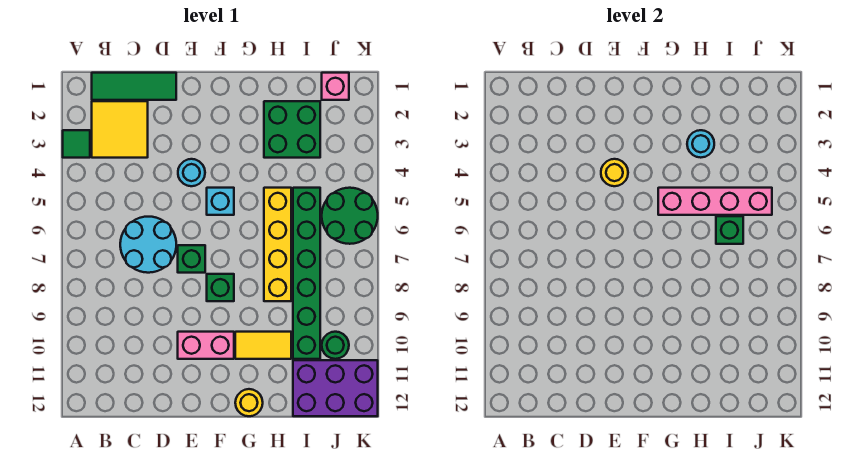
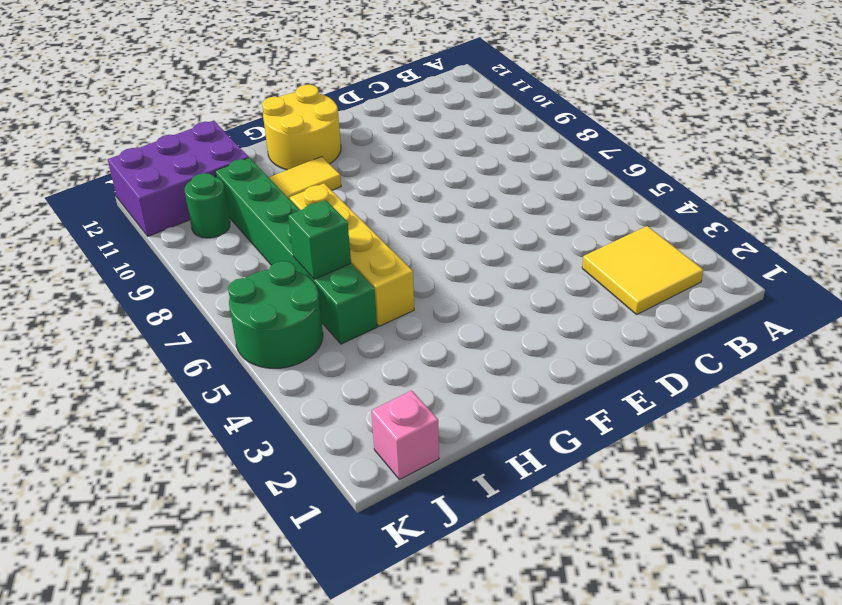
yellow round brick F11:G12 level 1 -> yellow round brick G12 level 1
none -> green tile A3 level 1
none -> green tile B1:D1 level 1
none -> cyan round brick C6:D7 level 1

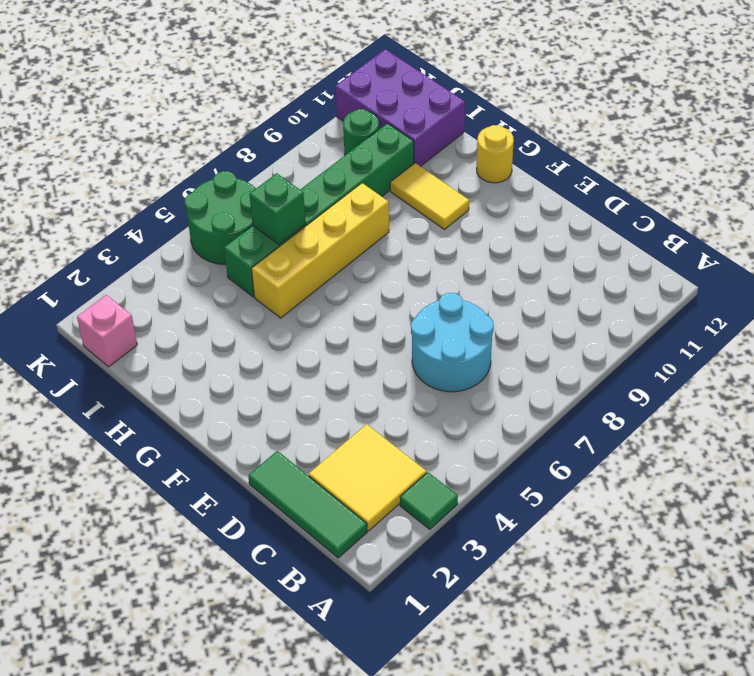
none -> cyan round brick E4 level 1
none -> green brick E7 level 1
none -> pink brick E10:F10 level 1

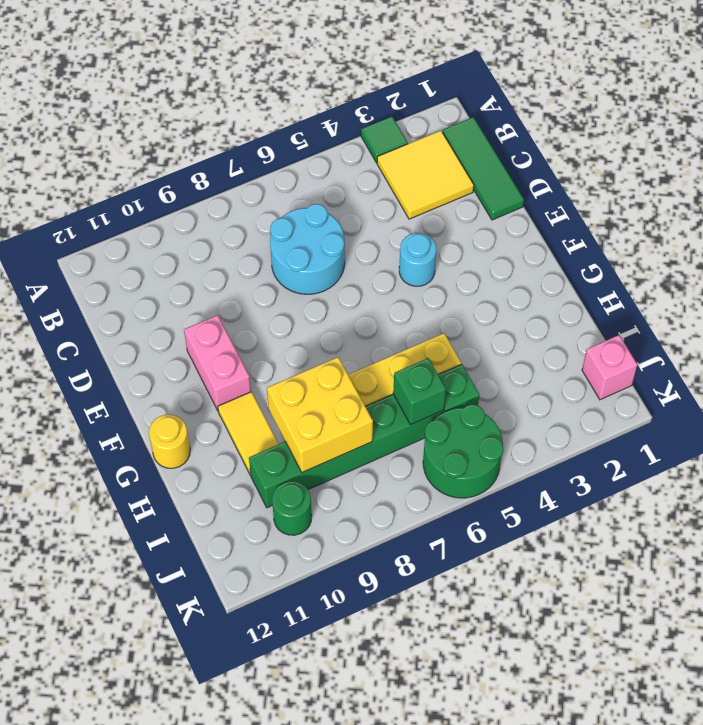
yellow brick H8:I9 level 2 -> none
none -> green brick E7 level 1
none -> cyan brick F5 level 1
none -> green brick F8 level 1

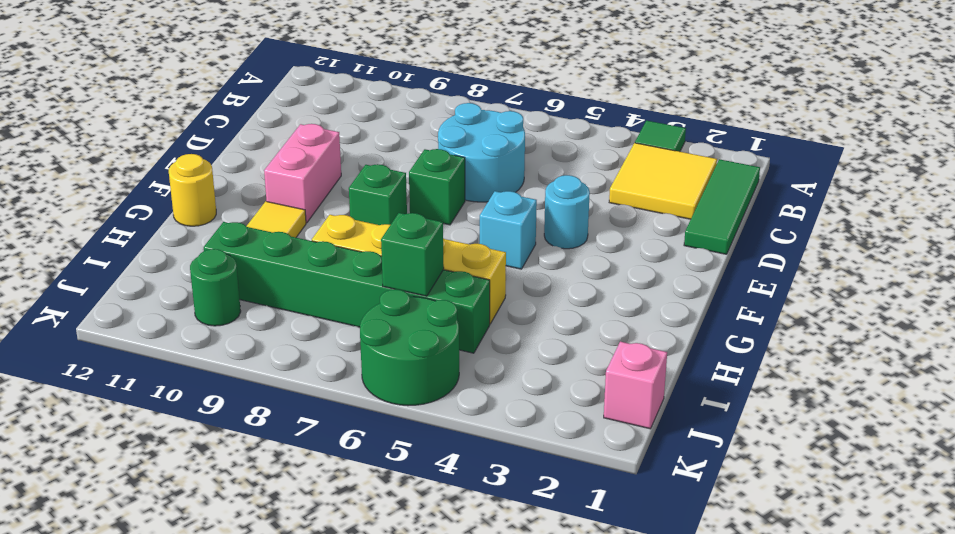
none -> green brick H2:I3 level 1
none -> purple brick I11:K12 level 1
none -> yellow round brick E4 level 2

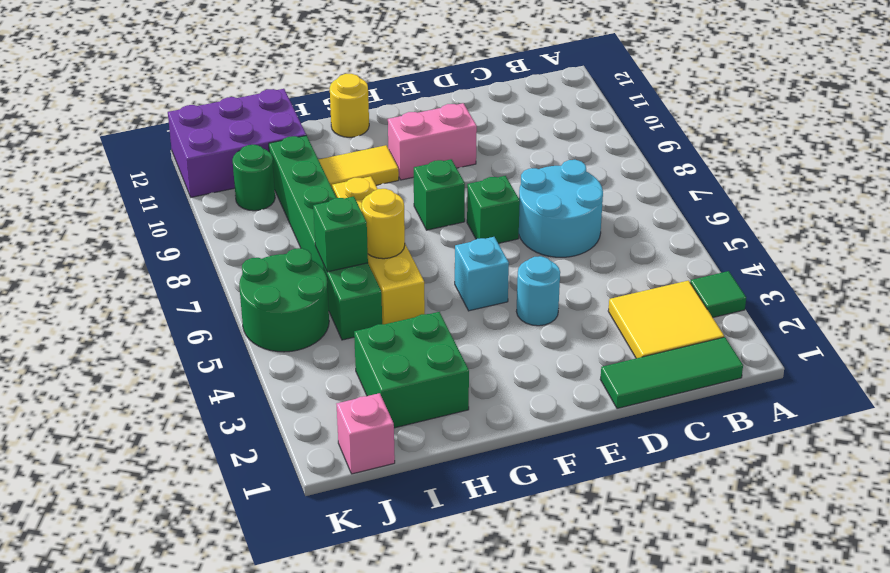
yellow round brick H6 level 2 -> yellow round brick E4 level 2
none -> pink brick G5:J5 level 2
none -> cyan round brick H3 level 2

